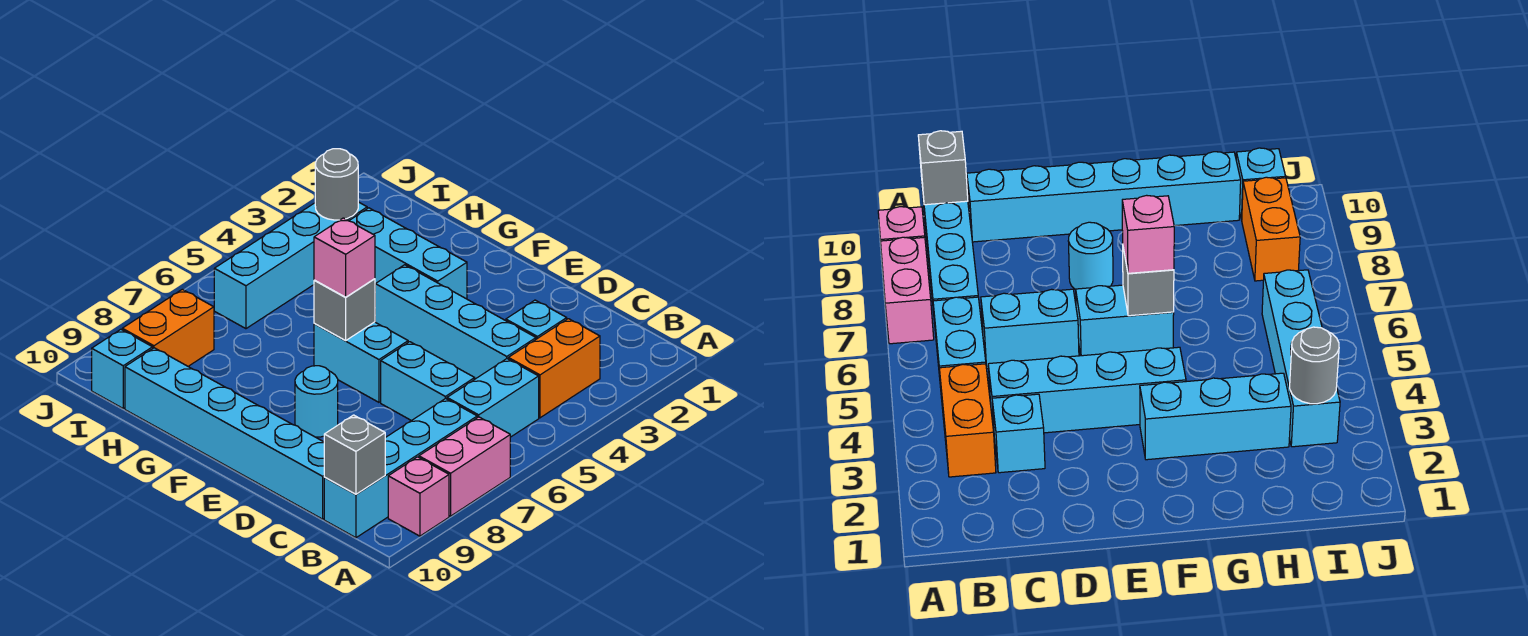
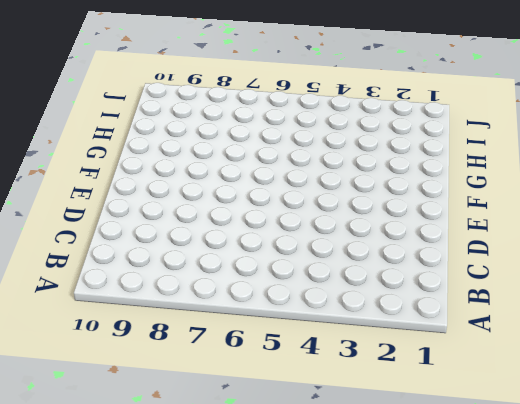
none -> pink brick A7:A8 level 1
none -> pink brick A9 level 1
none -> orange brick B3:B4 level 1

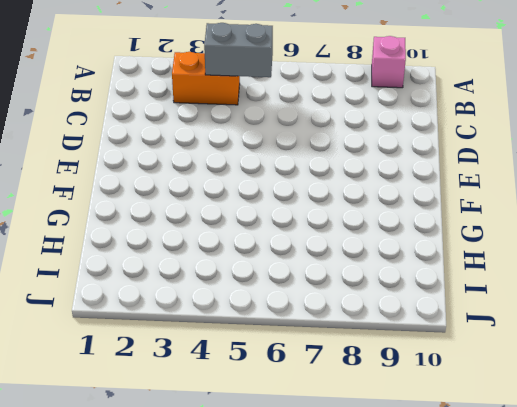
grey brick B4:B5 level 2 -> none
none -> pink brick A7:A8 level 1
none -> cyan brick B5:B6 level 1
none -> cyan brick B7:B10 level 1

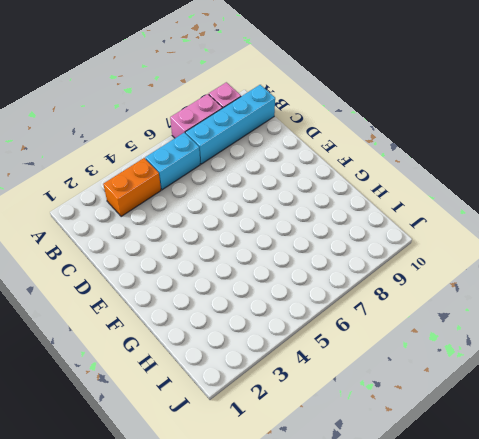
none -> cyan brick C3 level 1
none -> cyan brick C4:F4 level 1
none -> cyan brick C6:D6 level 1

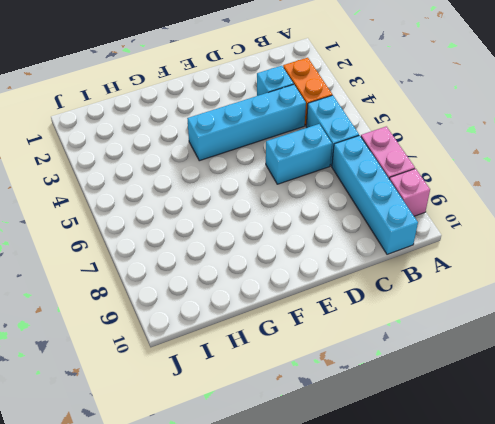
none -> cyan brick C10:H10 level 1
none -> cyan brick E6:F6 level 1
none -> cyan round brick E8 level 1

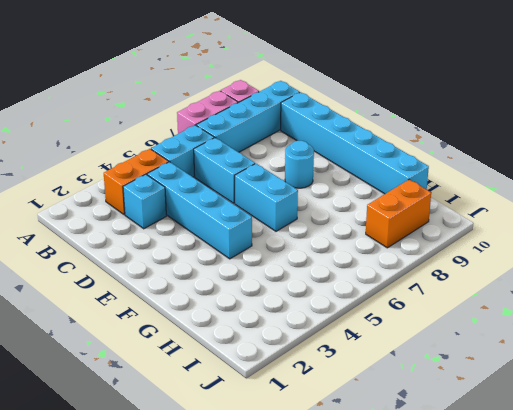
none -> cyan brick F3:H3 level 1
none -> cyan brick I3:I6 level 1
none -> cyan brick I10 level 1

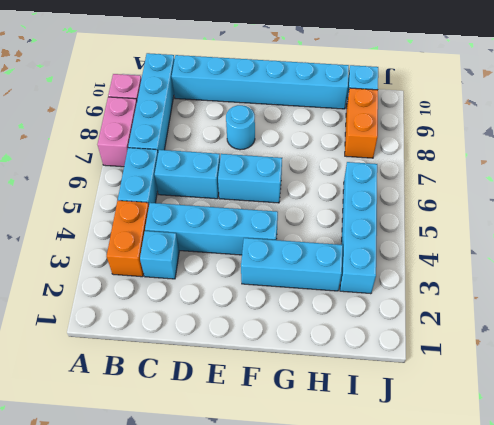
none -> grey brick B10 level 2
none -> grey brick F6 level 2
none -> grey round brick I3 level 2

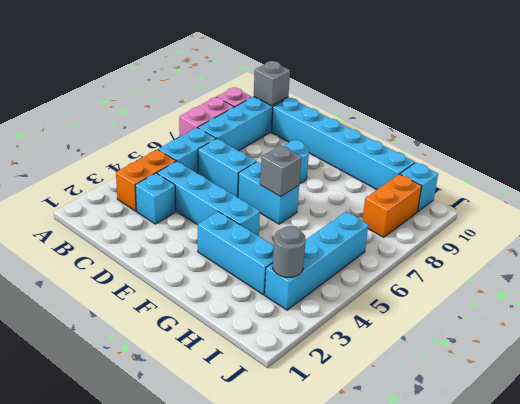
none -> pink brick F6 level 3

